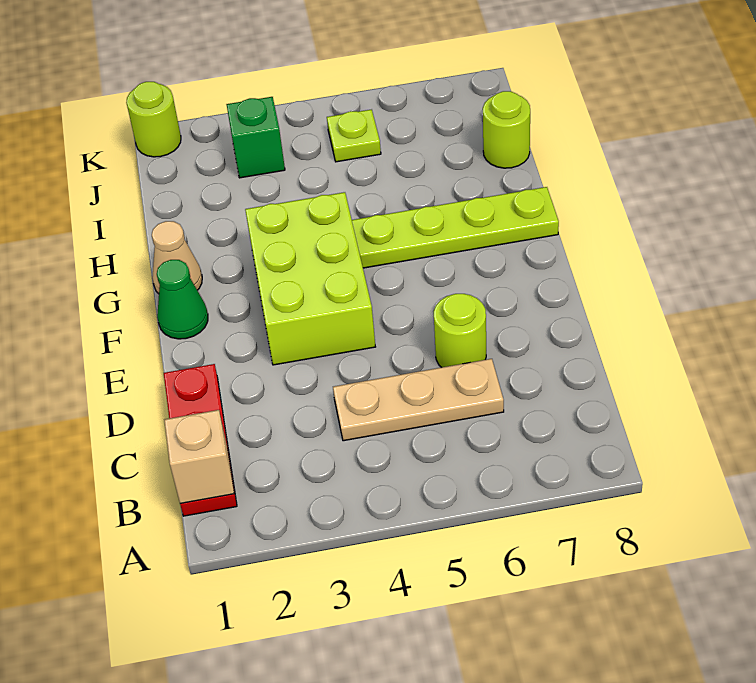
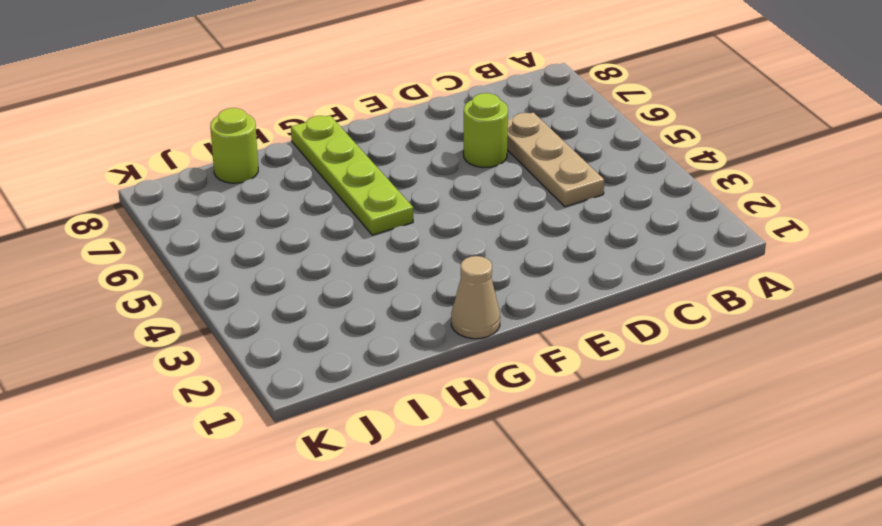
none -> red plate B1:D1 level 1
none -> lime brick E3:G4 level 1
none -> green cone F1 level 1

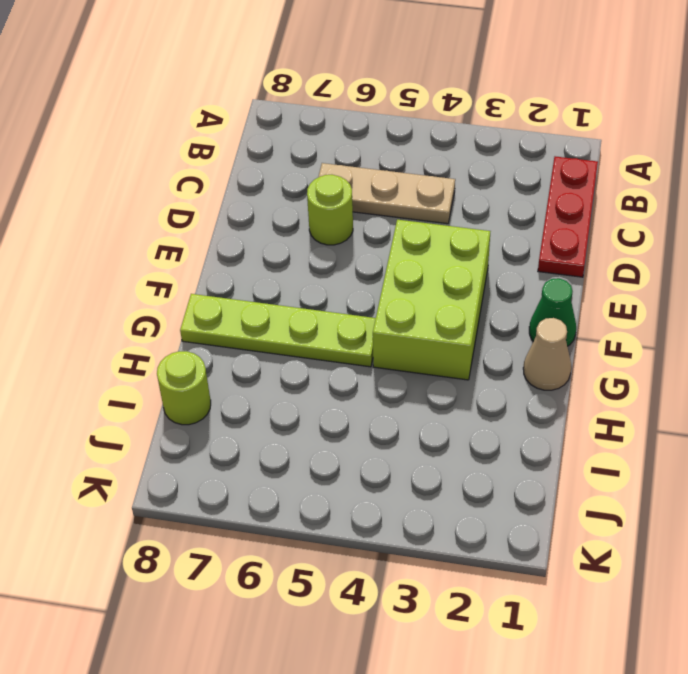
none -> green brick J3 level 1
none -> lime plate J5 level 1
none -> lime round brick K1 level 1

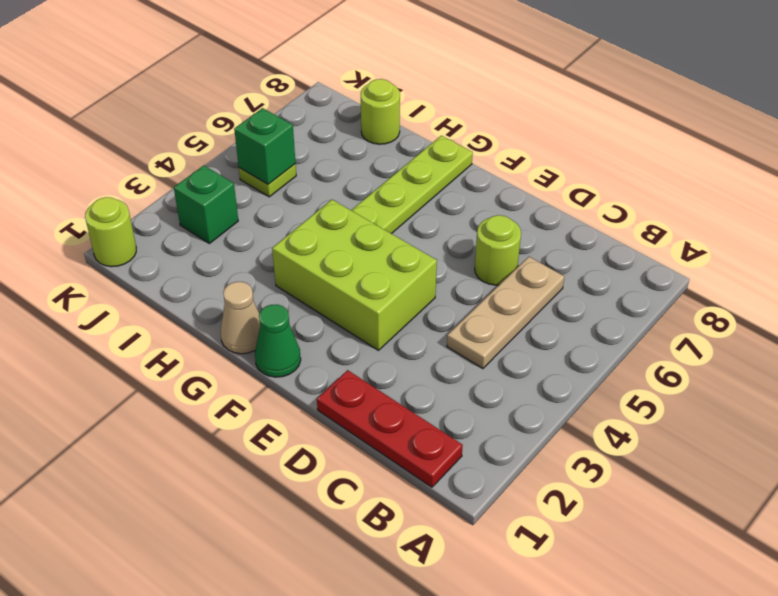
green brick J5 level 2 -> none
none -> tan brick B1 level 2

